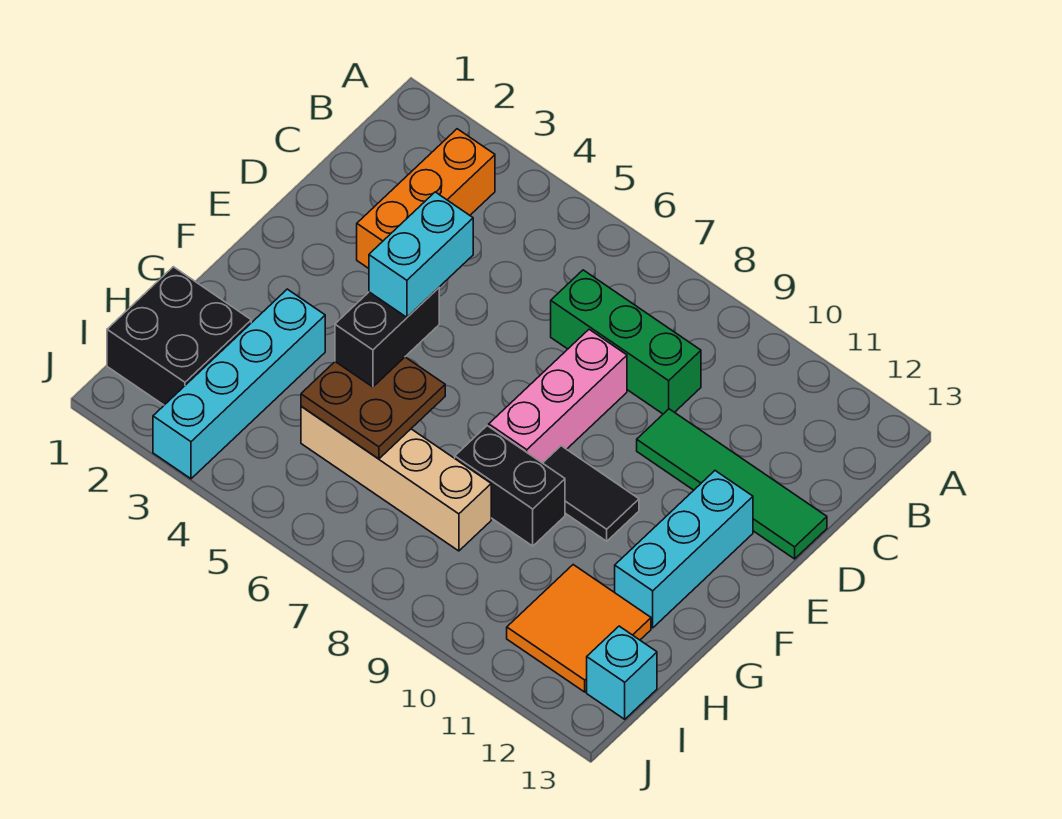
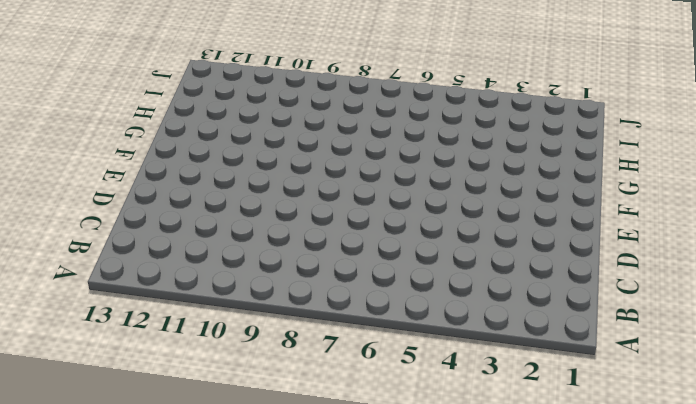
none -> orange brick B3:D3 level 1
none -> green brick C7:C9 level 1
none -> pink brick D8:F8 level 1

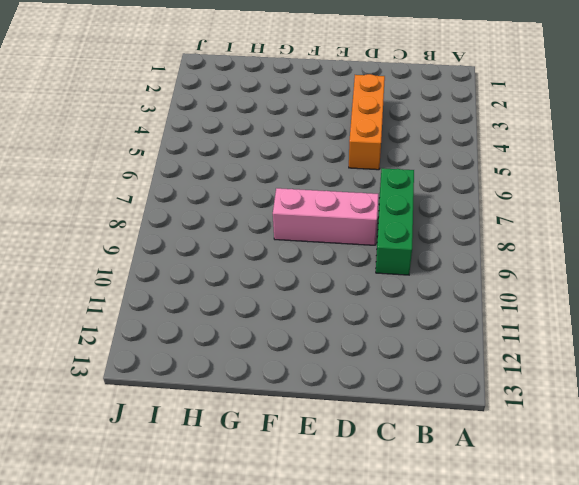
orange brick D3:D5 level 1 -> orange brick B3:D3 level 1
none -> green tile D10:D13 level 1
none -> cyan brick E12:G12 level 1
none -> black tile F9:F10 level 1

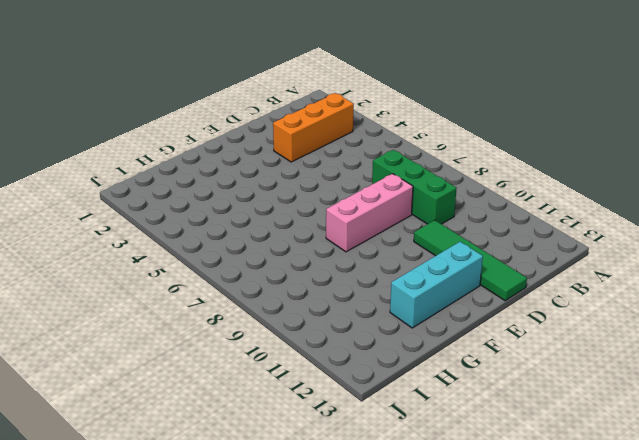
none -> black tile F9:F10 level 1
none -> cyan brick G3:J3 level 1
none -> black brick G8:G9 level 1

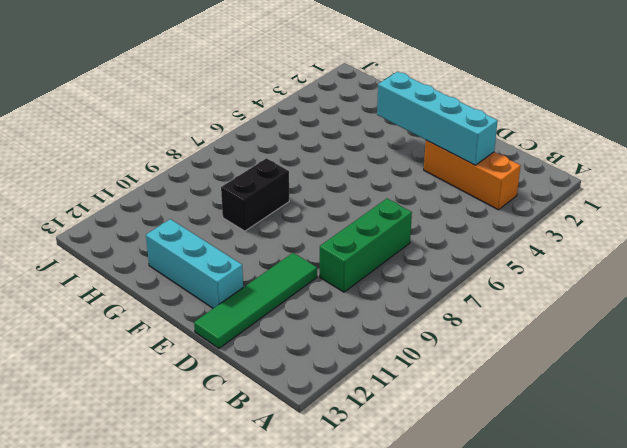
cyan brick C3:F3 level 2 -> cyan brick G3:J3 level 1
none -> pink brick D8:F8 level 1
none -> black tile F9:F10 level 1
none -> black brick H1:I2 level 1

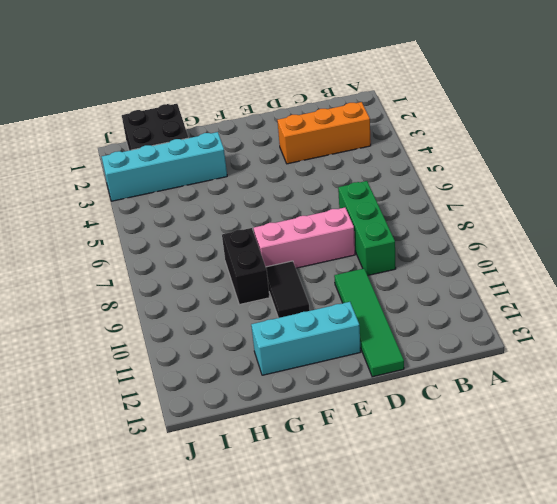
none -> tan brick H5:H8 level 1
none -> orange tile H11:I12 level 1
none -> cyan brick I13 level 1

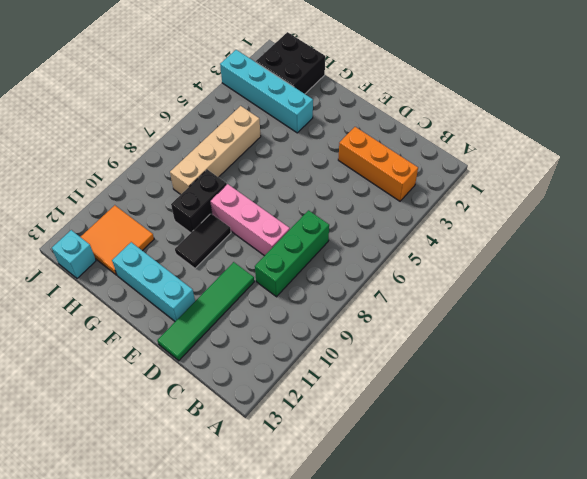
none -> brown plate G5:H6 level 2
none -> black brick F5:G5 level 3
none -> cyan brick E5:F5 level 4

